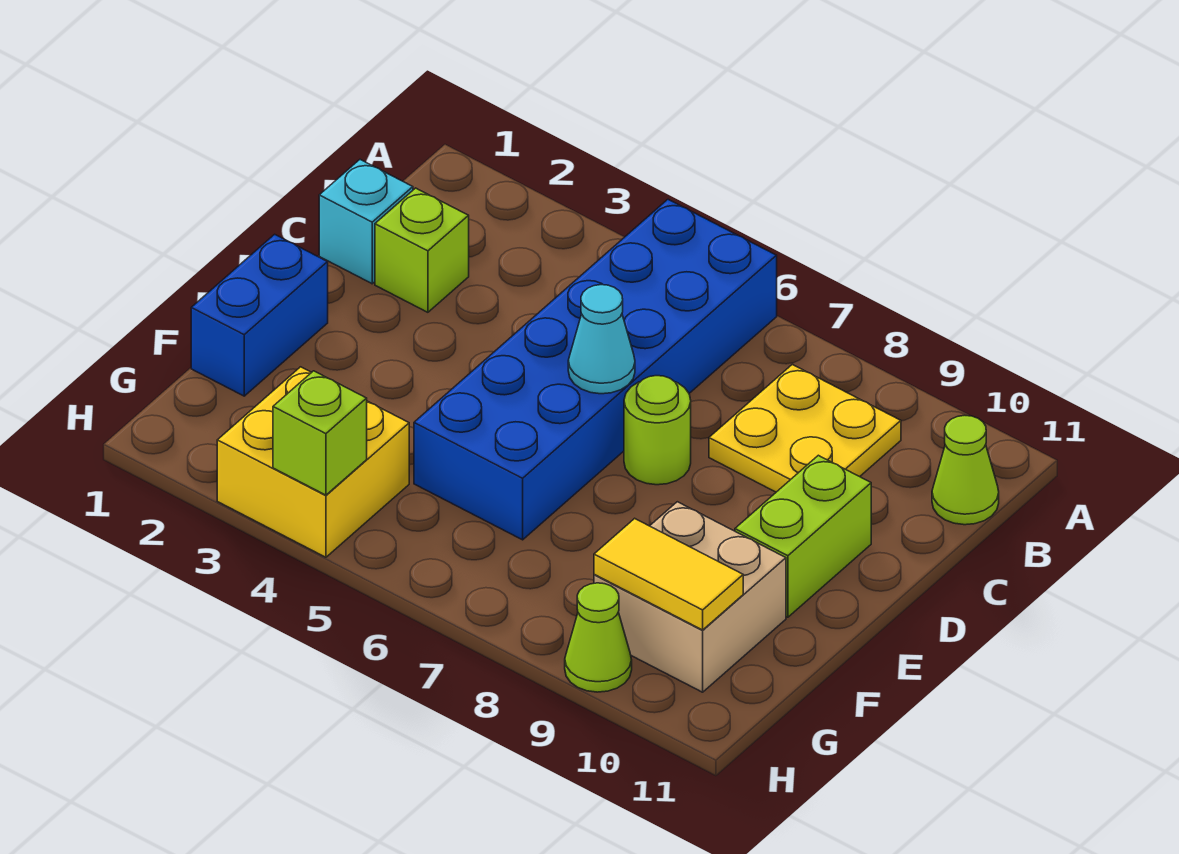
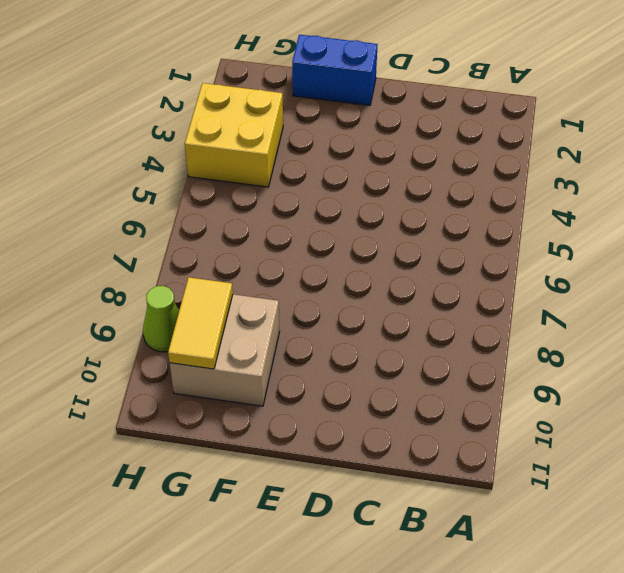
none -> blue brick A5:F6 level 1
none -> yellow plate B8:C9 level 1
none -> lime cone B11 level 1

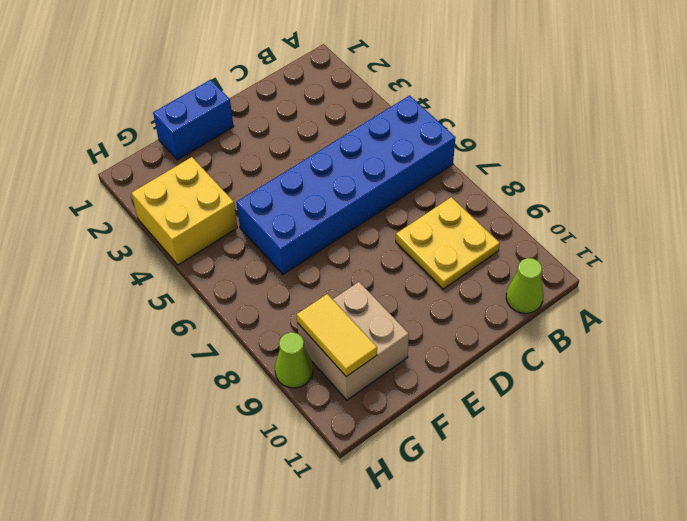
none -> cyan brick C1 level 1
none -> lime brick C2 level 1
none -> lime round brick D7 level 1

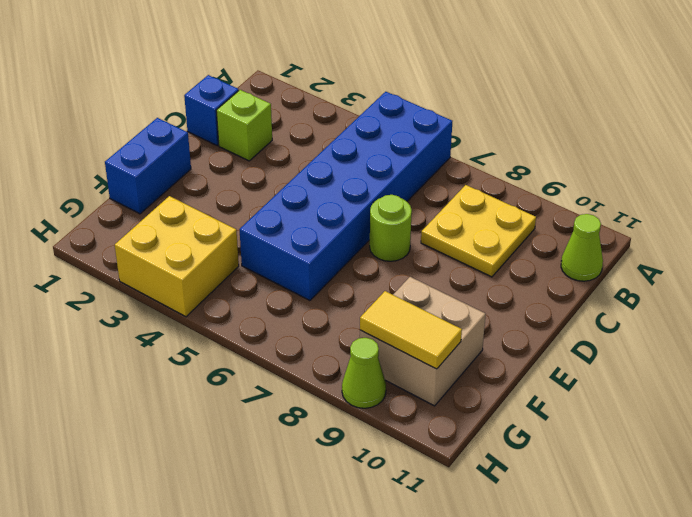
blue brick C1 level 1 -> cyan brick C1 level 1
none -> lime brick D10:E10 level 1
none -> cyan cone D6 level 2
none -> lime brick H4 level 2

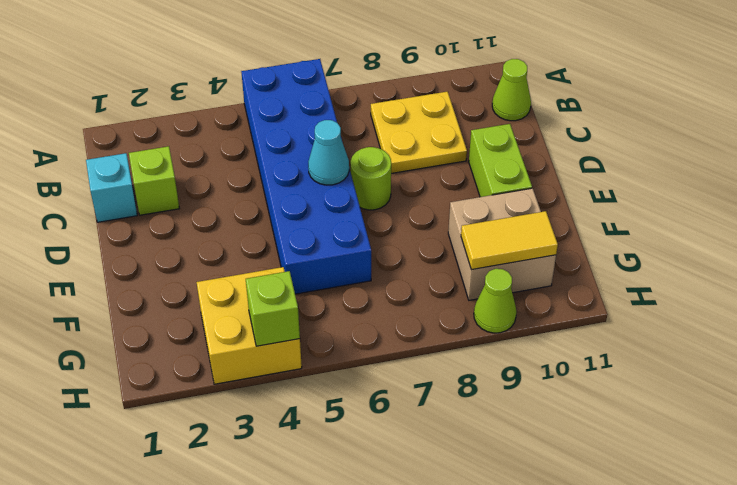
none -> blue brick E1:F1 level 1

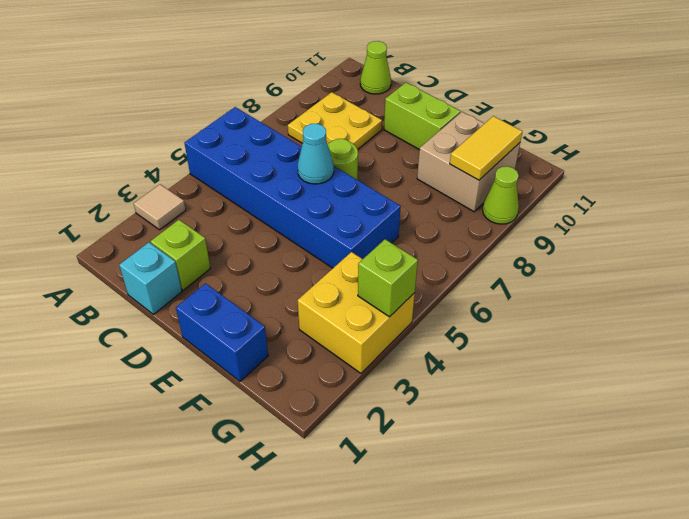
tan tile A3 level 1 -> none

